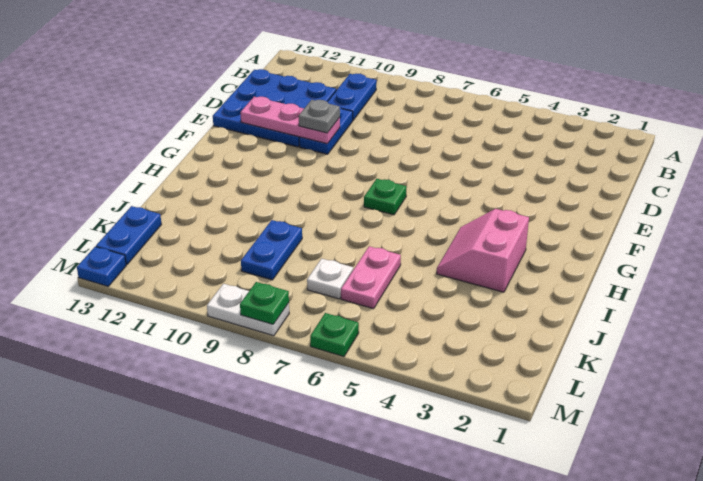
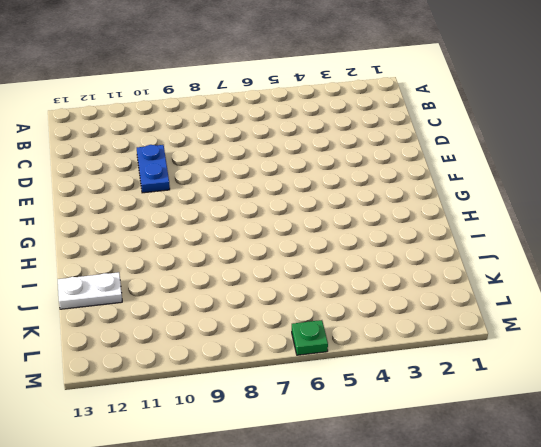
white plate J12:J13 level 1 -> white plate M8:M9 level 1
none -> blue plate B10:C10 level 1
none -> blue plate C11:E13 level 1
none -> green plate G7 level 1

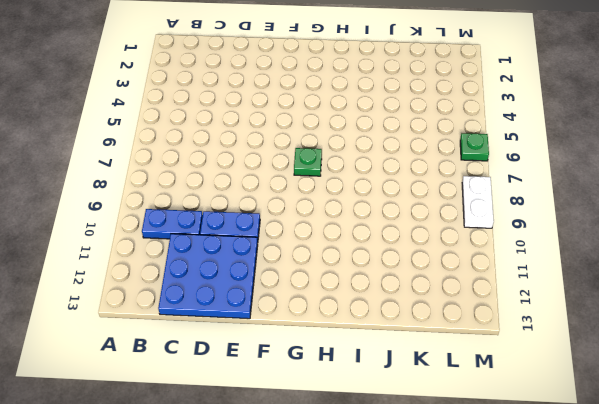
none -> pink slope H3:I4 level 1 top 3
none -> pink plate J6:K6 level 1
none -> blue plate J9:K9 level 1

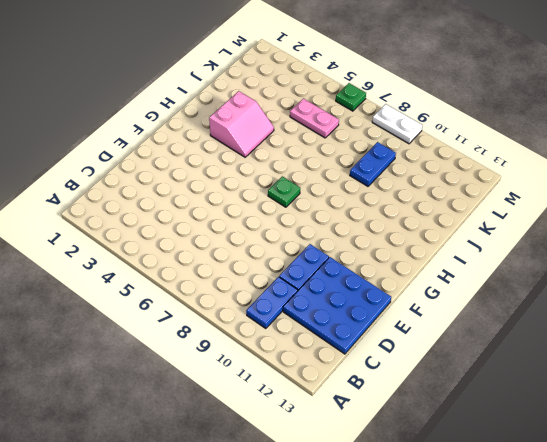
pink plate K5:K6 level 1 -> pink plate J6:K6 level 1
none -> white plate K7 level 1
none -> blue plate K13:L13 level 1
none -> blue plate M13 level 1

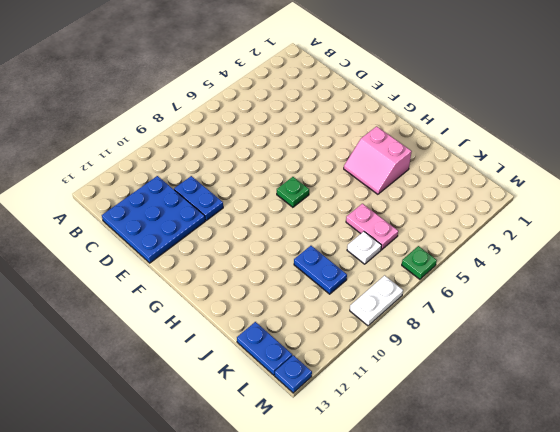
none -> blue plate B10:C10 level 1
none -> pink plate E10:E12 level 2
none -> green plate M8 level 2

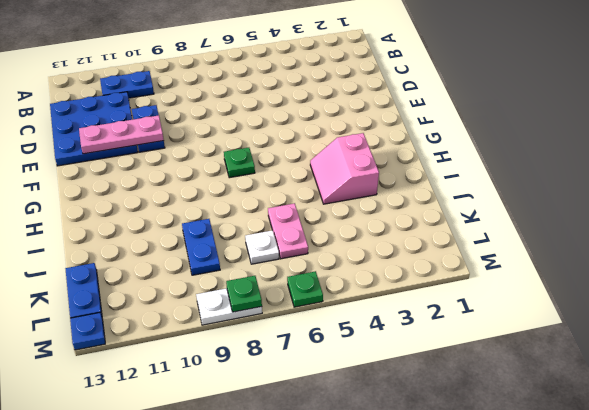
blue plate B10:B11 level 1 -> blue plate B10:C10 level 1
none -> grey plate E10 level 3

